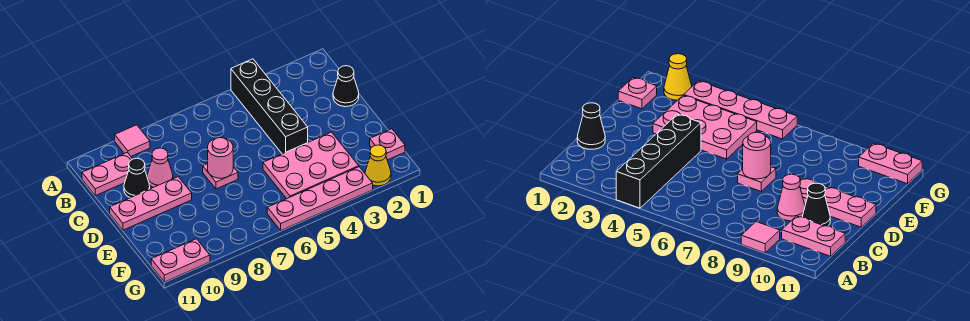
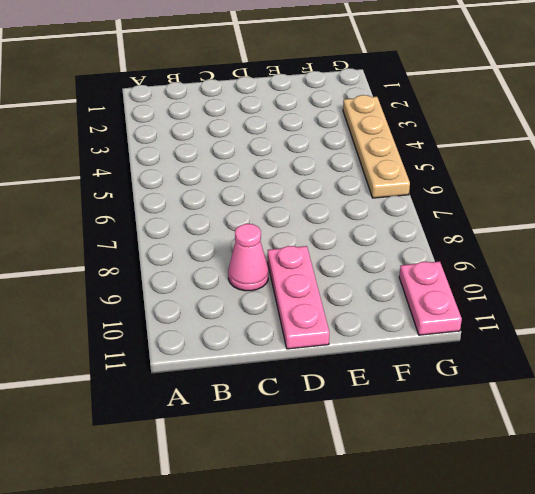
tan plate G3:G6 level 1 -> pink plate G3:G6 level 1
none -> black brick A4:D4 level 1
none -> pink tile A9 level 1
none -> pink plate B10:B11 level 1

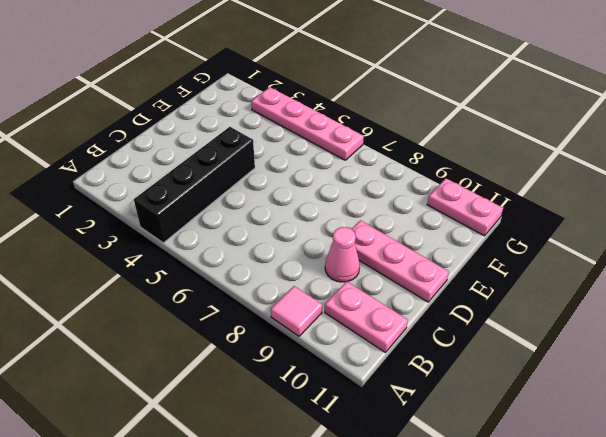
none -> black cone C1 level 1
none -> black cone C10 level 1
none -> pink plate D7 level 1

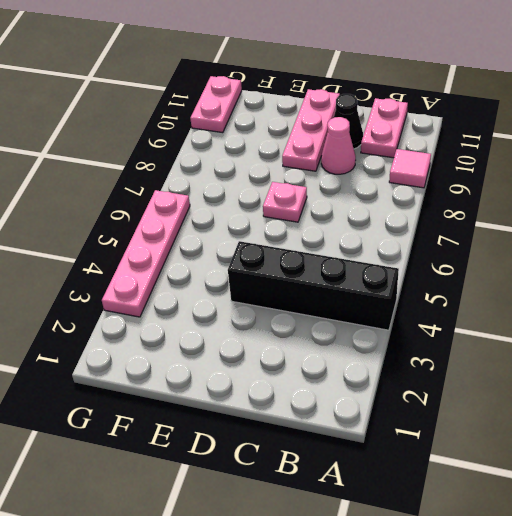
none -> black cone C1 level 1
none -> pink plate E3:F5 level 1
none -> pink plate F1 level 1

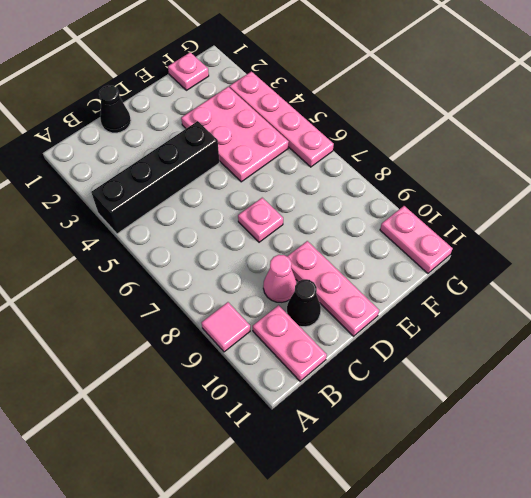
none -> yellow cone G2 level 1
none -> pink round brick D7 level 2

